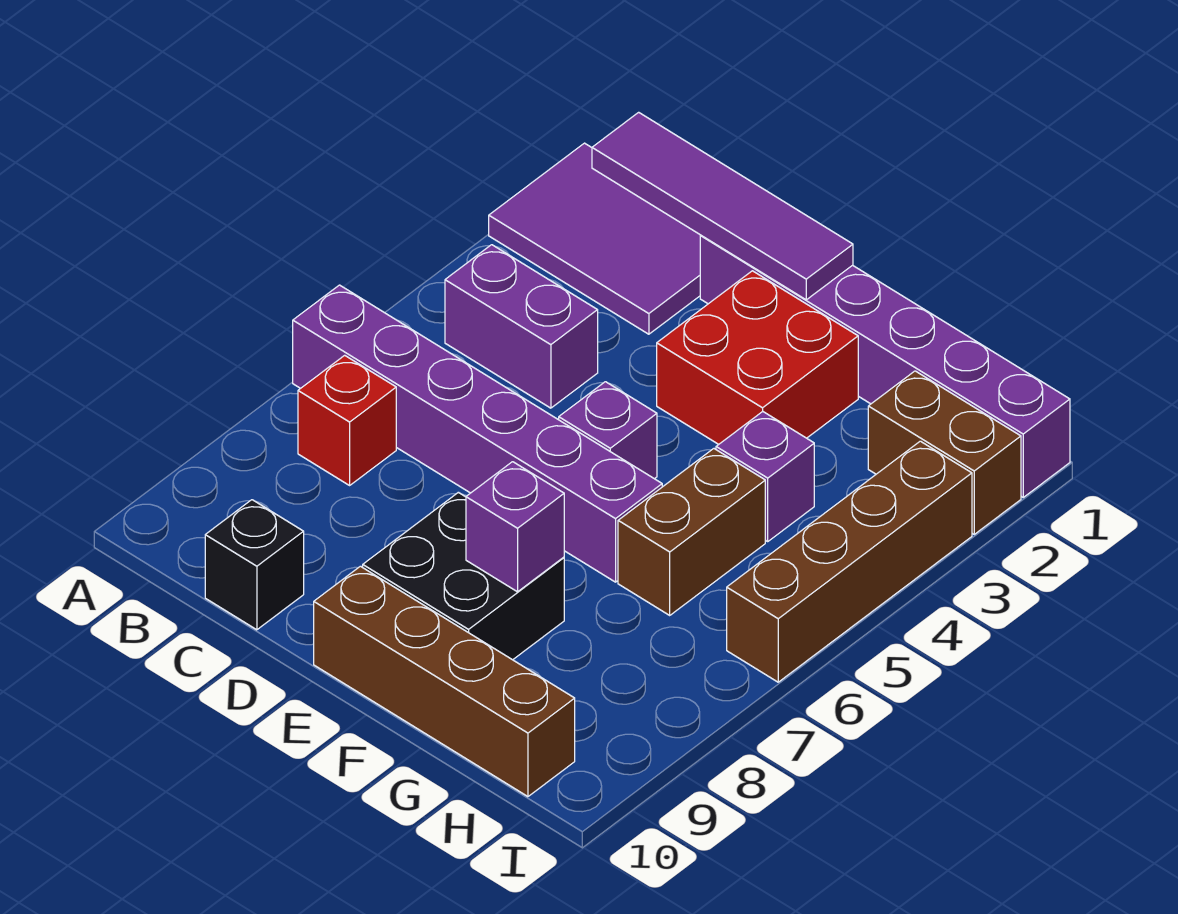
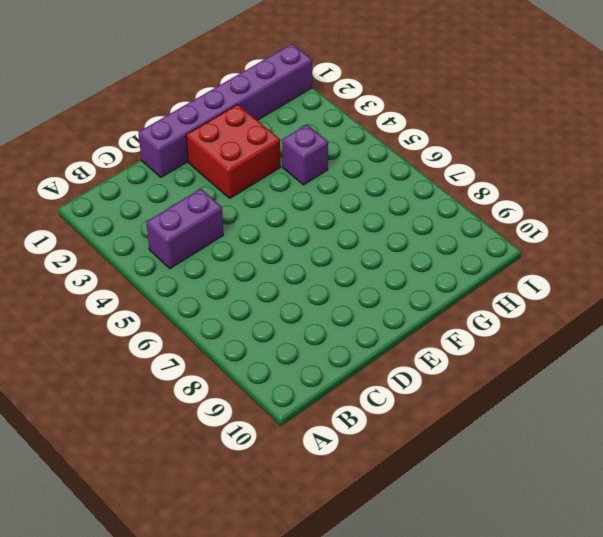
none -> purple tile A1:C2 level 1
none -> purple brick A6:F6 level 1
none -> red brick B7 level 1

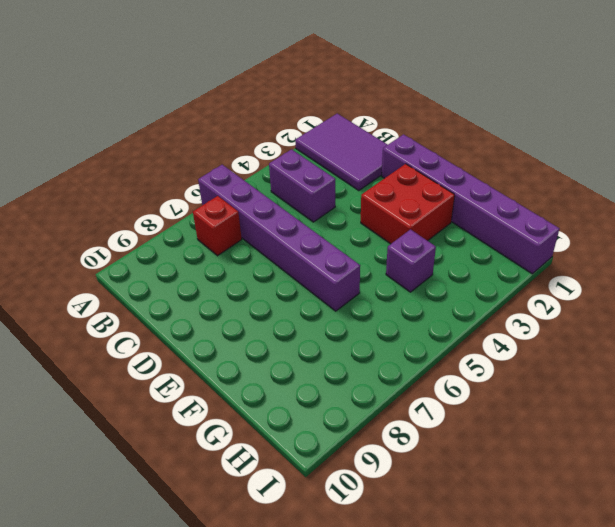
none -> black brick C10 level 1
none -> purple brick E5 level 1
none -> black brick E8:F9 level 1

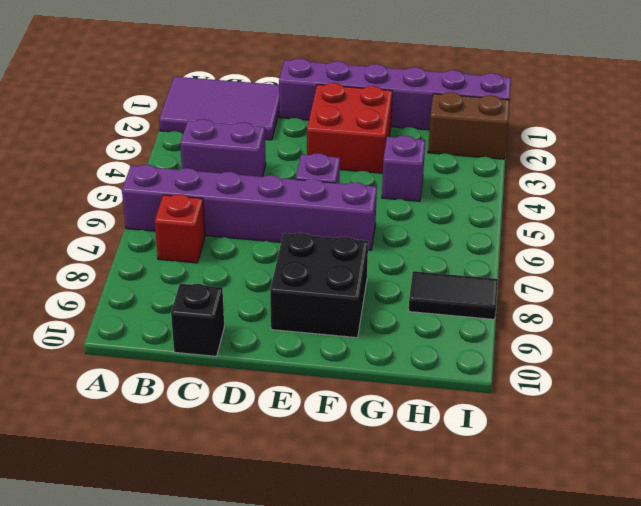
black tile H8:I8 level 1 -> none
none -> brown brick E10:H10 level 1
none -> brown brick G5:G6 level 1
none -> brown brick I3:I6 level 1

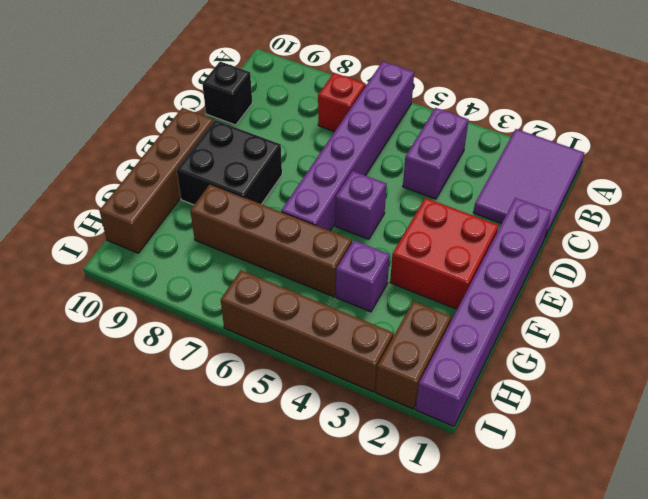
brown brick G5:G8 level 1 -> brown brick G5:G6 level 1
none -> purple tile B1:E1 level 2
none -> purple brick F8 level 2

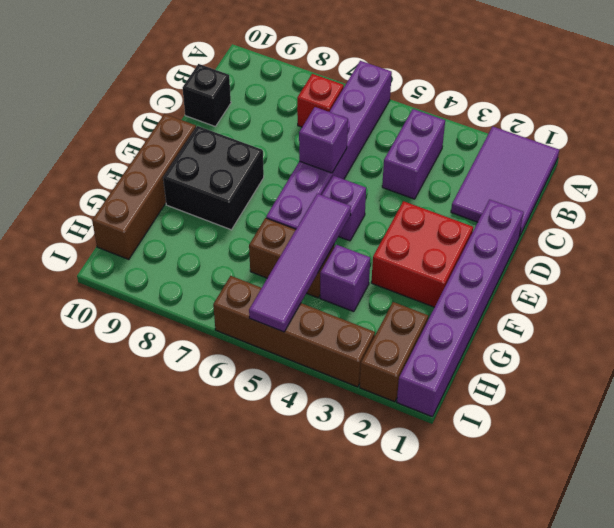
purple brick D6 level 2 -> purple brick F8 level 2
purple tile F5:I5 level 2 -> purple tile B1:E1 level 2

